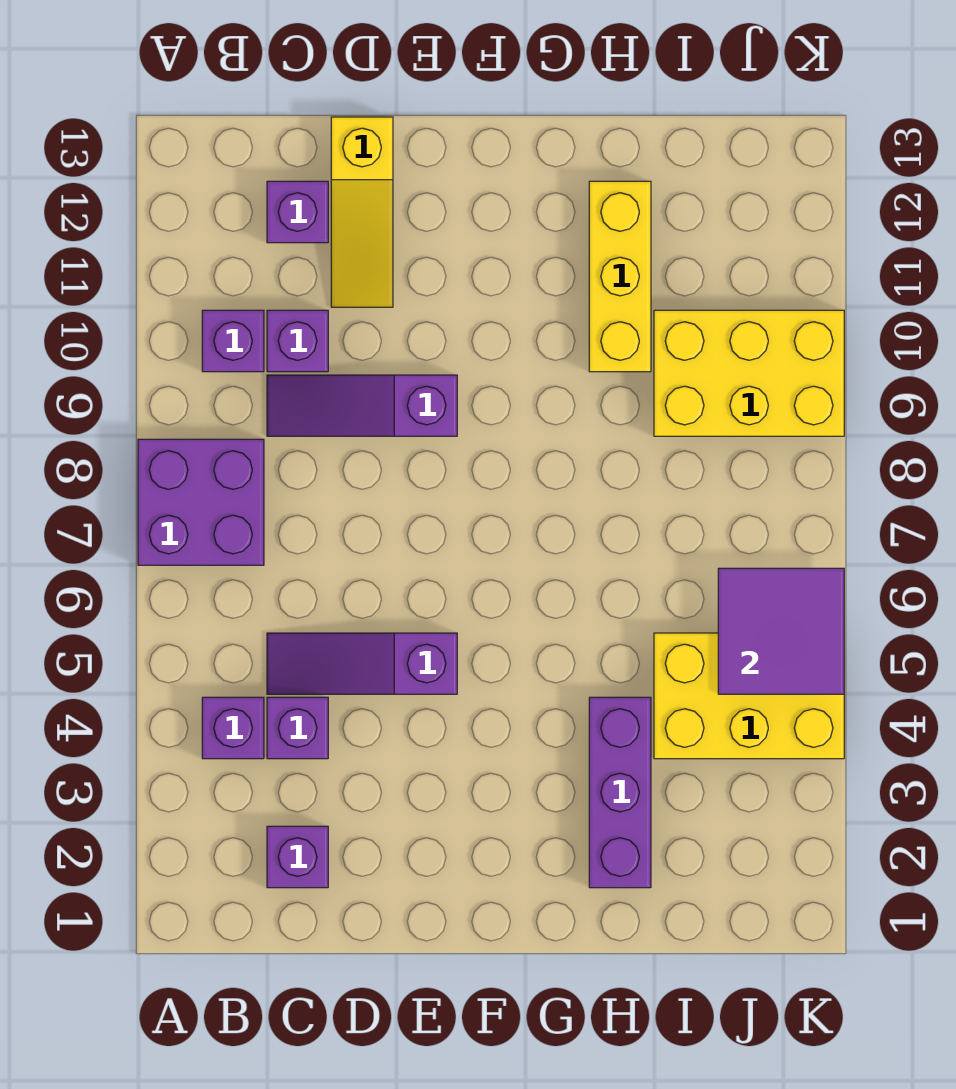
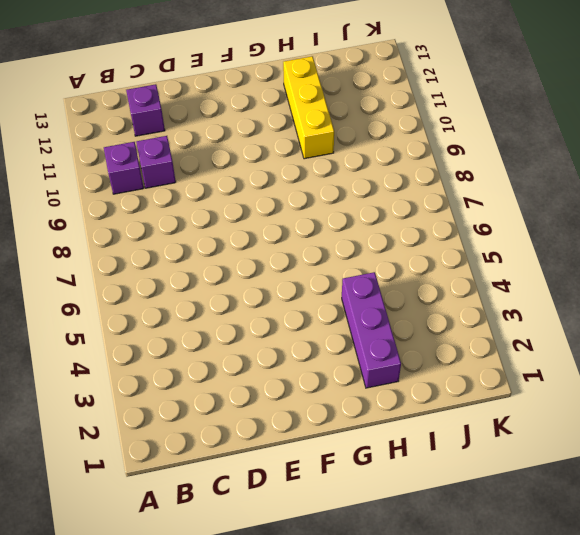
none -> purple brick A7:B8 level 1
none -> purple brick B4 level 1
none -> purple brick C2 level 1

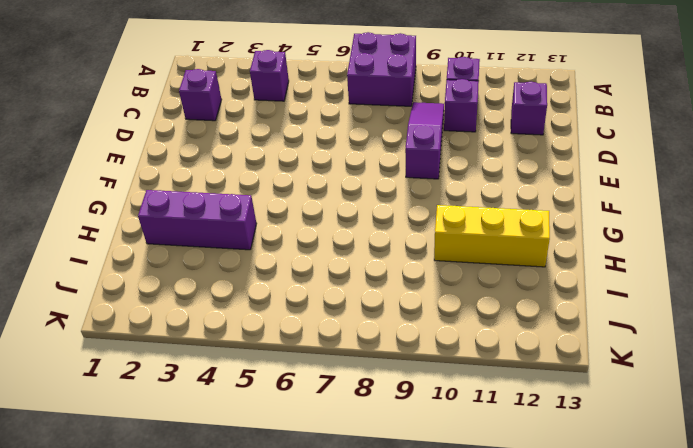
none -> purple brick C4 level 1
none -> purple slope C5:E5 level 1 top E
none -> yellow slope D11:D13 level 1 top 13

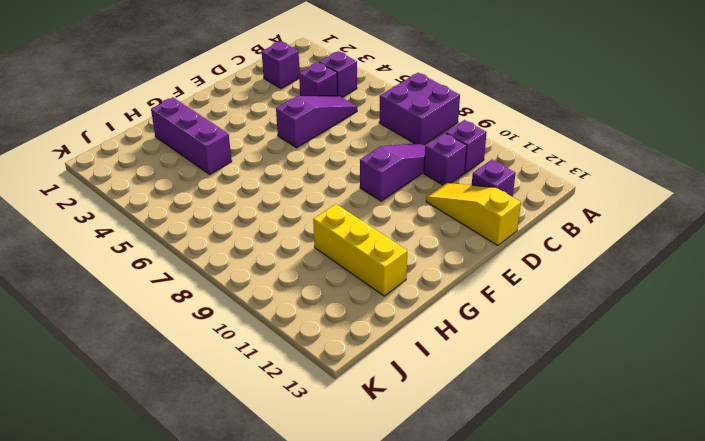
none -> yellow brick I4:K5 level 1
none -> yellow brick I9:K10 level 1
none -> purple tile J5:K6 level 2

